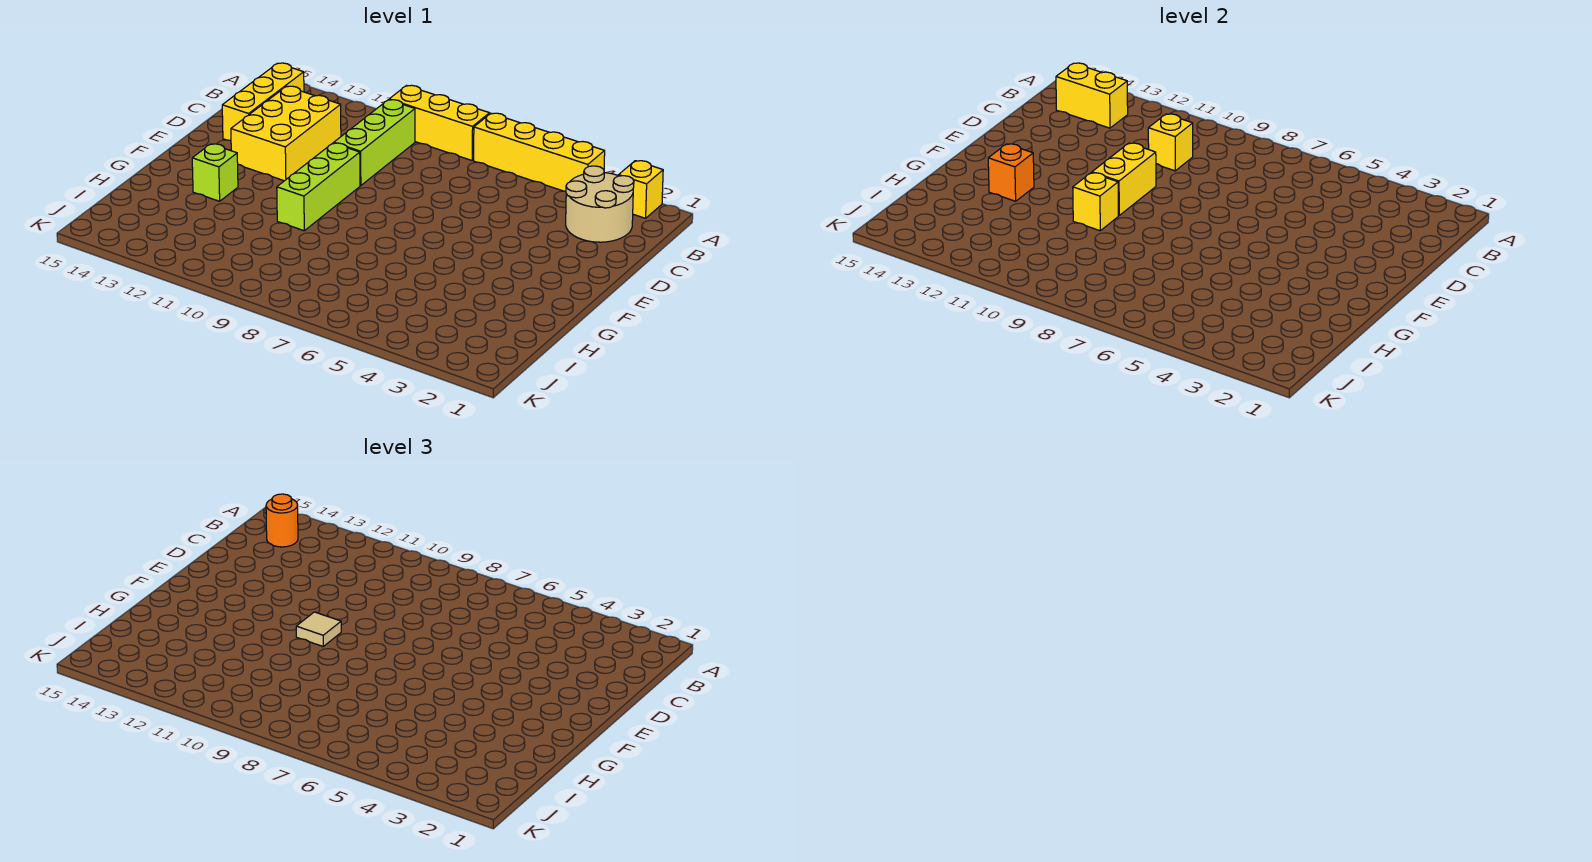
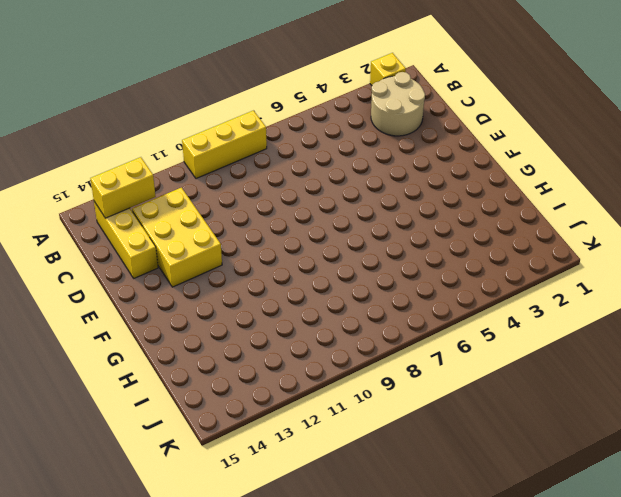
none -> yellow brick A4:A7 level 1
none -> lime brick B10:D10 level 1
none -> lime brick E10:G10 level 1

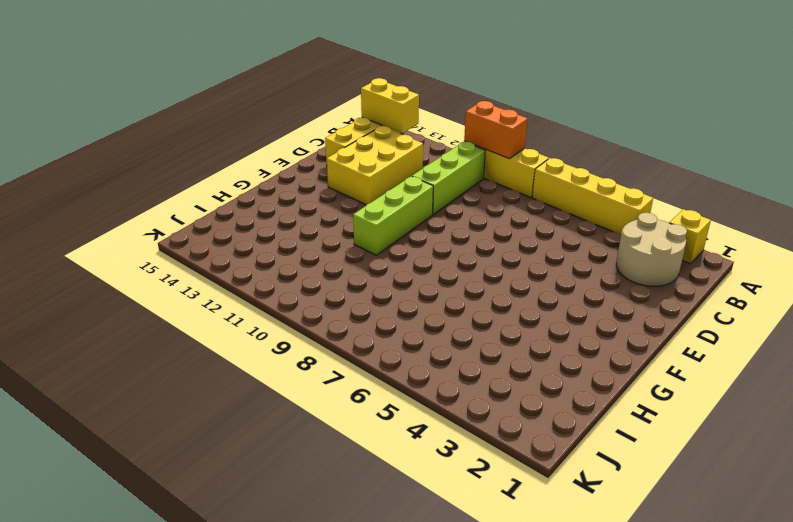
orange brick A9:A10 level 2 -> none
none -> lime brick G13 level 1
none -> yellow brick C10 level 2
none -> yellow brick E10:F10 level 2

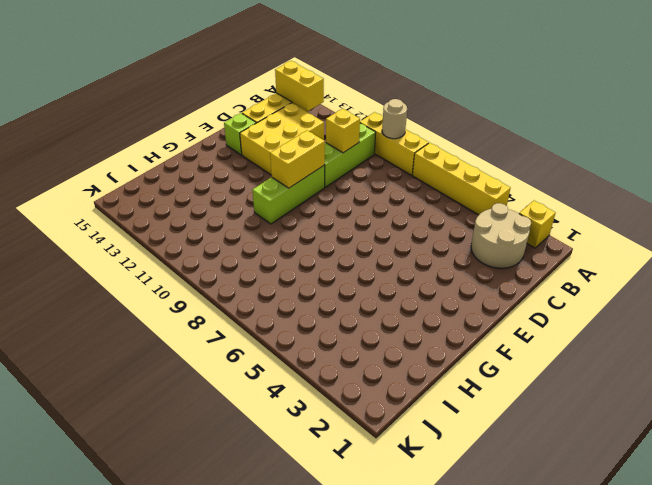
tan round brick A9 level 2 -> none
lime brick E14 level 1 -> lime brick G13 level 1
none -> yellow brick G10 level 2
none -> orange brick G13 level 2
none -> orange round brick B14 level 3

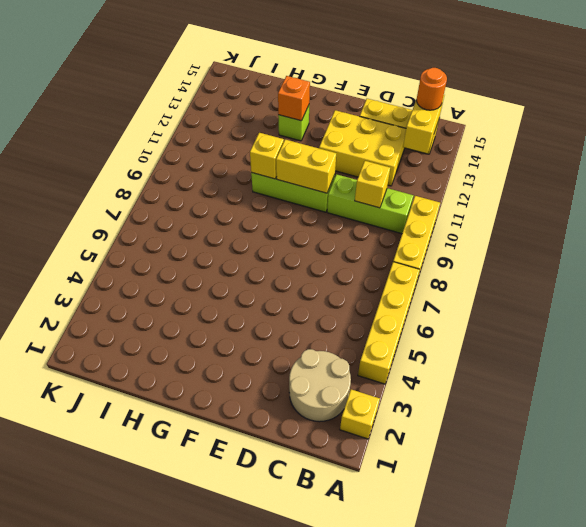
none -> tan tile F10 level 3

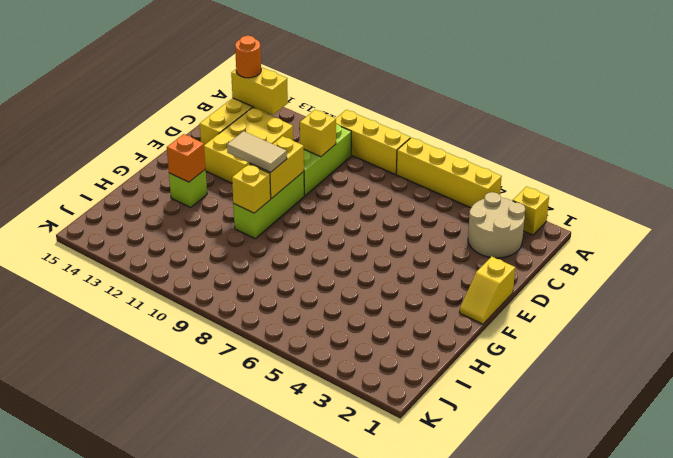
yellow slope E1:F1 level 1 top E -> none
tan tile F10:F11 level 3 -> tan tile F10 level 3

